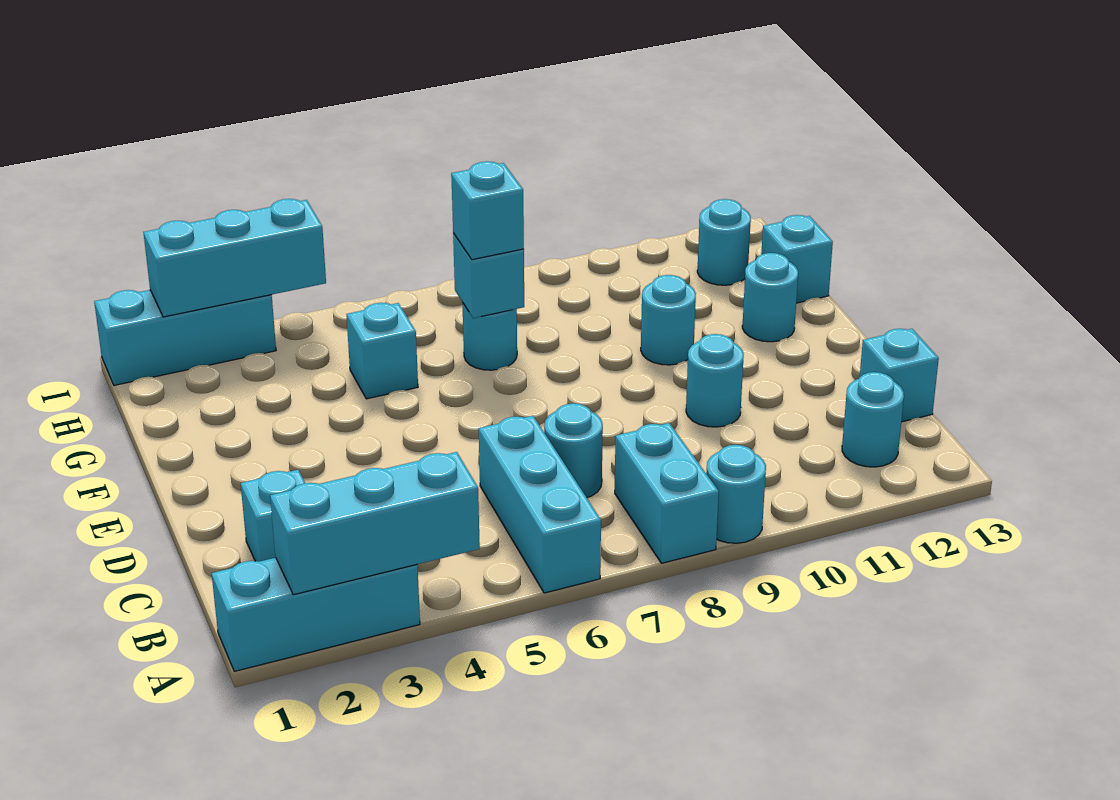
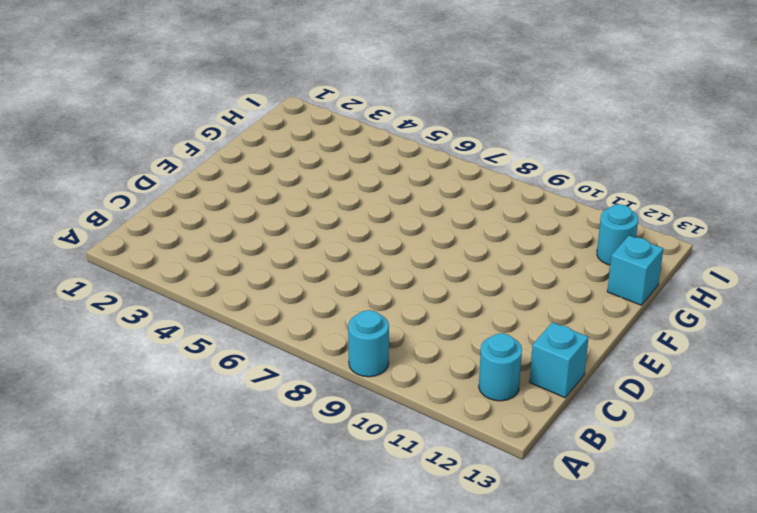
none -> cyan brick A1:A3 level 1
none -> cyan brick A6:C6 level 1
none -> cyan brick A8:B8 level 1

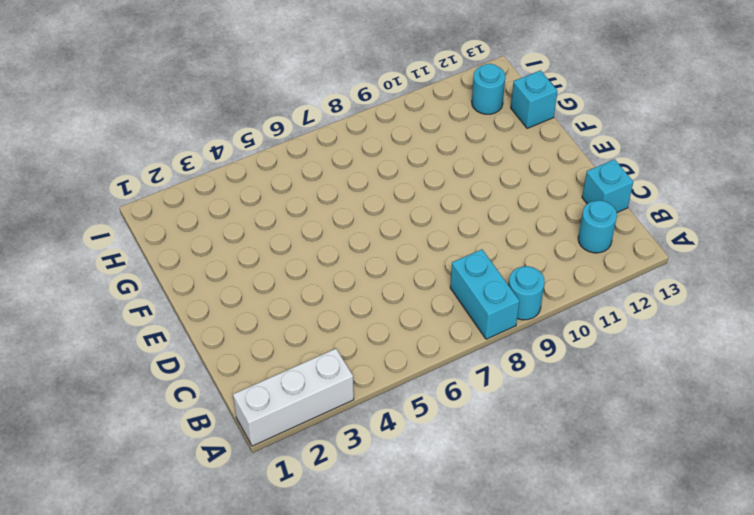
white brick A1:A3 level 1 -> cyan brick A1:A3 level 1
none -> cyan brick A6:C6 level 1
none -> cyan brick C2 level 1
none -> cyan round brick C7 level 1

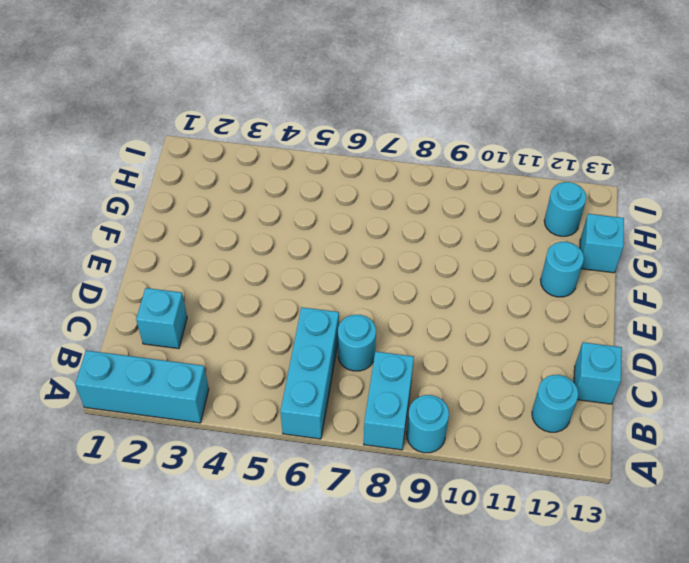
none -> cyan round brick D10 level 1
none -> cyan round brick F10 level 1
none -> cyan brick G5 level 1

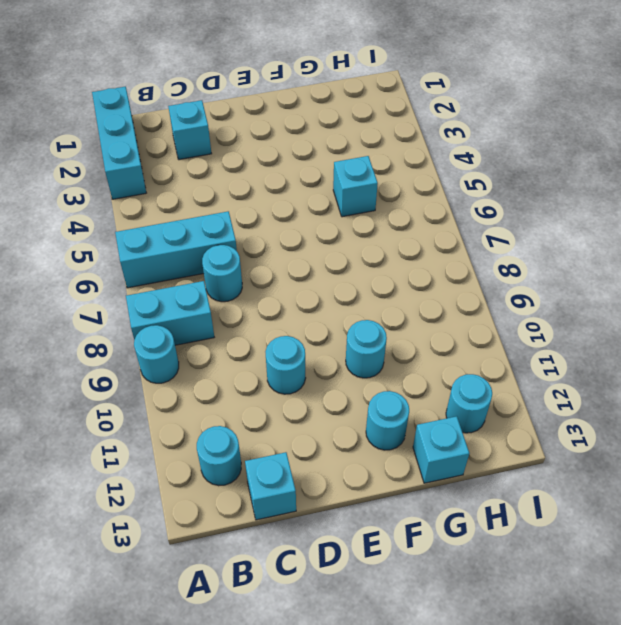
none -> cyan round brick G7 level 1
none -> cyan brick I1:I3 level 1
none -> cyan brick A2:A4 level 2

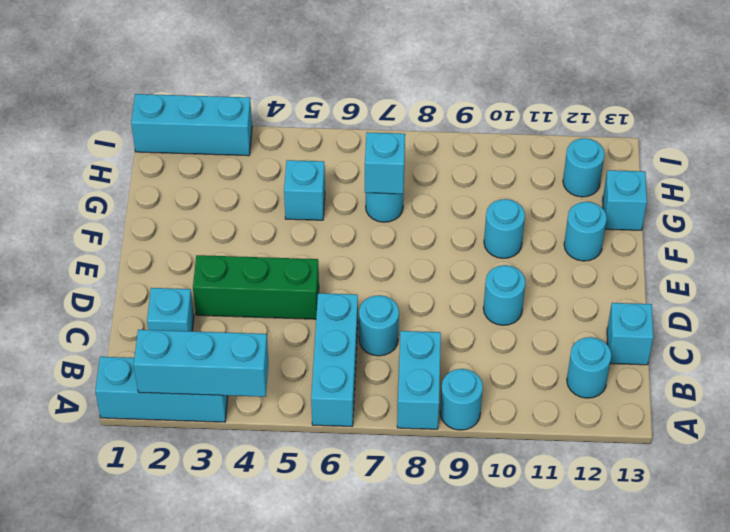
green brick D3:D5 level 1 -> none
none -> cyan brick I2:I4 level 2
none -> cyan brick G7 level 3

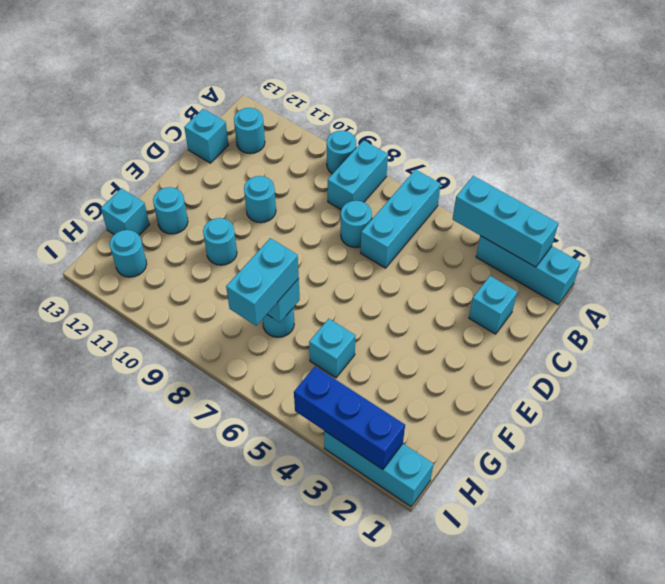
cyan brick G7:H7 level 3 -> cyan brick G7 level 3
blue brick I2:I4 level 2 -> cyan brick I2:I4 level 2

